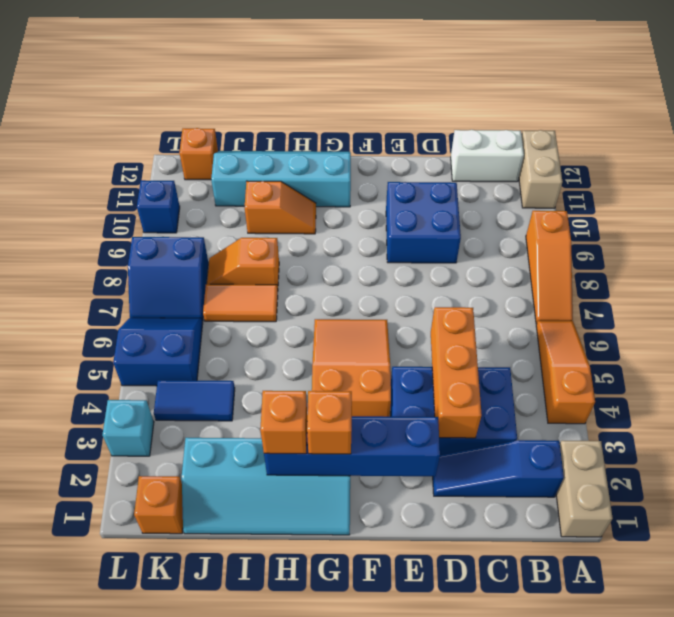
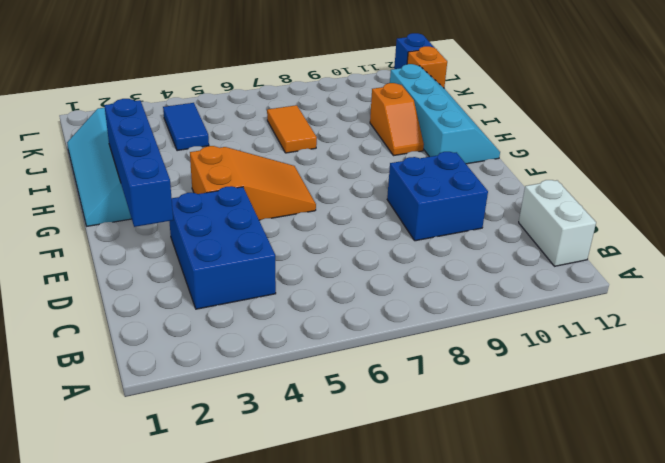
blue brick L12 level 1 -> blue brick L10 level 1
none -> tan brick A1:A2 level 1
none -> orange slope A4:A6 level 1 top 4
none -> orange slope A7:A9 level 1 top 9

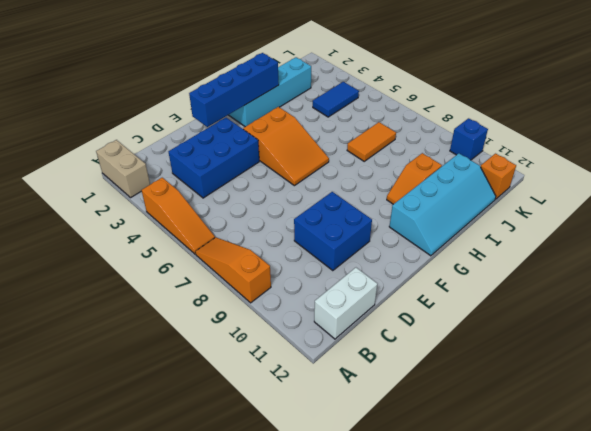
none -> tan brick A11:A12 level 1
none -> blue slope B2:D2 level 1 top B
none -> orange slope I8:J8 level 1 top I

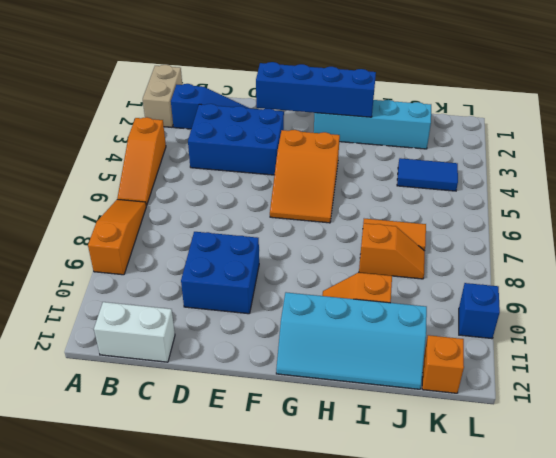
none -> tan brick A11:A12 level 1
none -> orange brick K1 level 1
none -> blue slope K5:L6 level 1 top 5

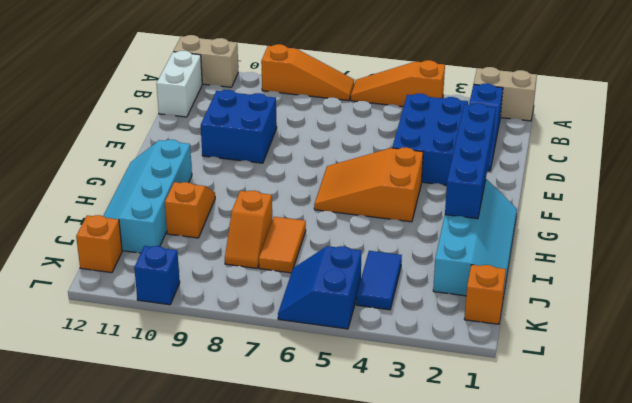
none -> blue slope K7:L8 level 1 top 8
none -> cyan brick L3 level 1
none -> orange brick D3:D5 level 2

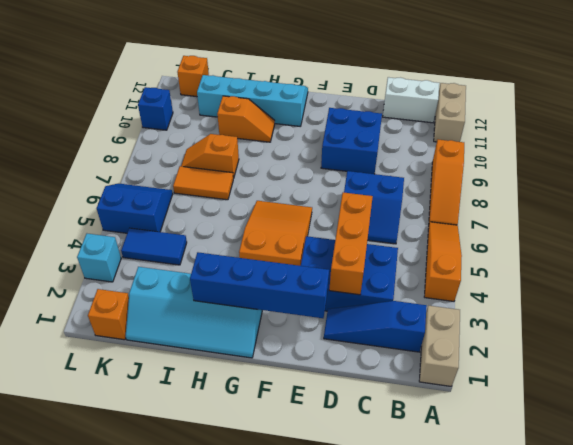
blue slope C6:D7 level 1 top 7 -> blue slope K7:L8 level 1 top 8
none -> orange brick G2 level 3
none -> orange brick H2 level 3

